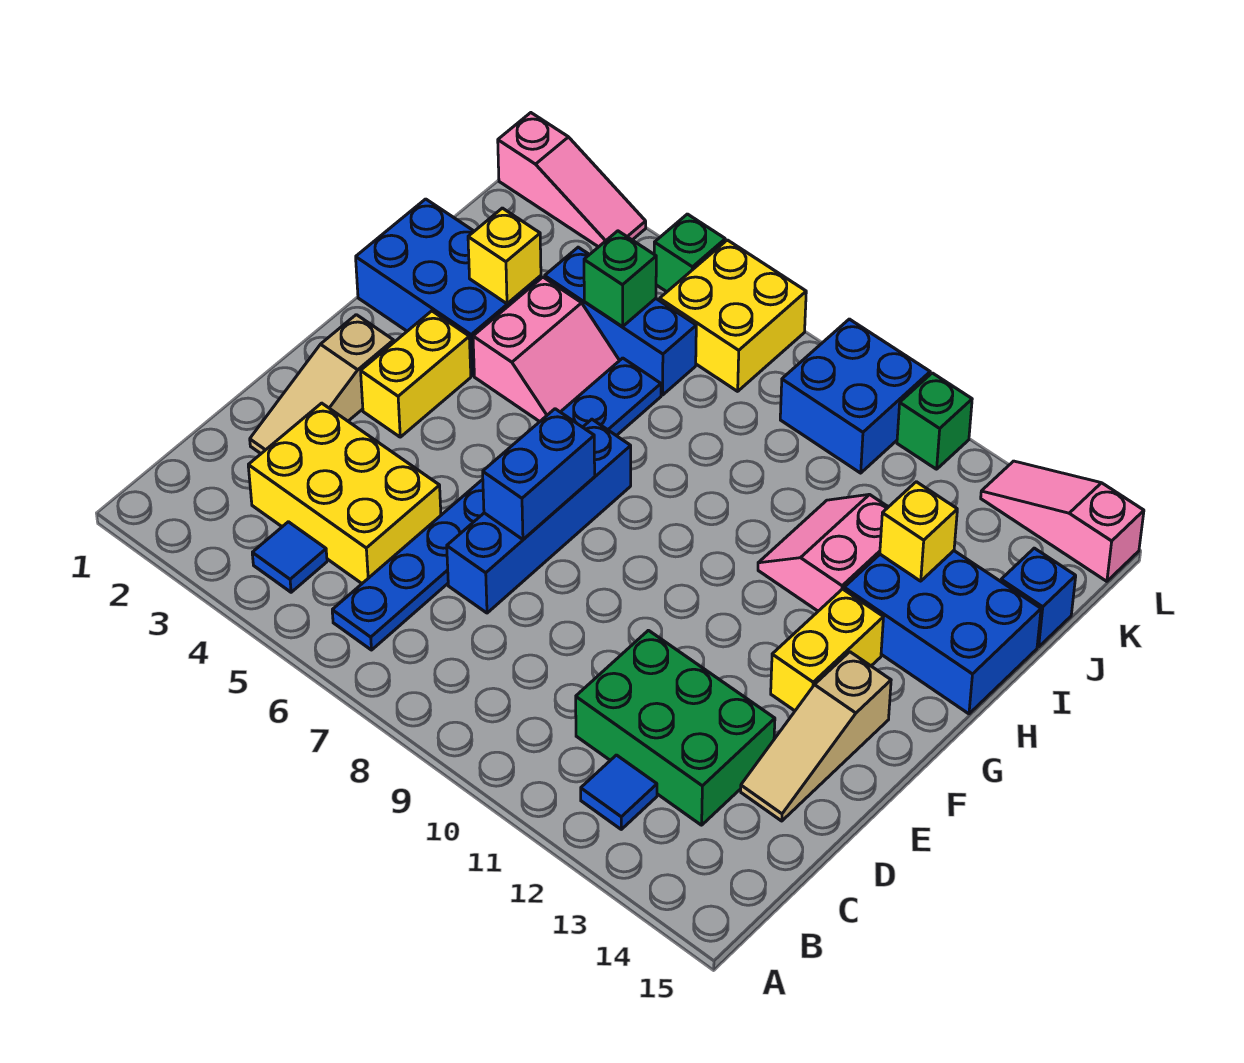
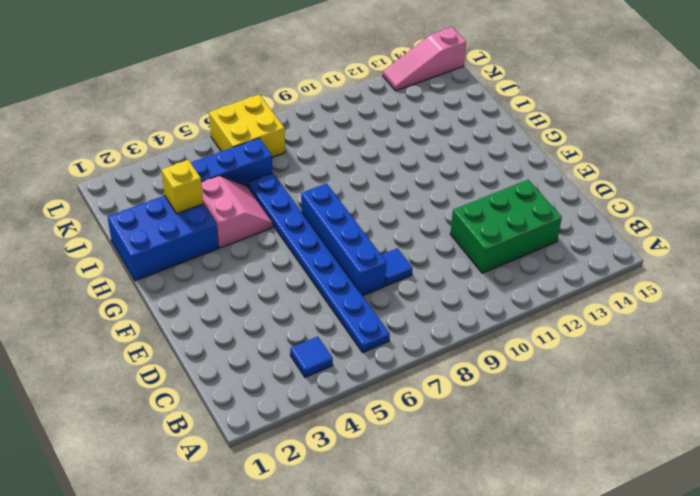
blue tile D8 level 1 -> blue tile B12 level 1
none -> yellow brick C3:D5 level 1
none -> tan slope D2:F2 level 1 top F
none -> tan slope D14:F14 level 1 top F

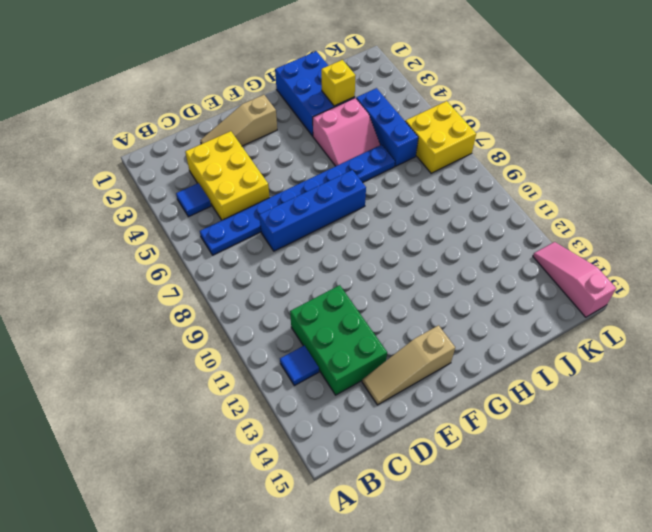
none -> yellow brick F3:G3 level 1
none -> yellow brick F13:G13 level 1
none -> pink slope H11:I12 level 1 top 12

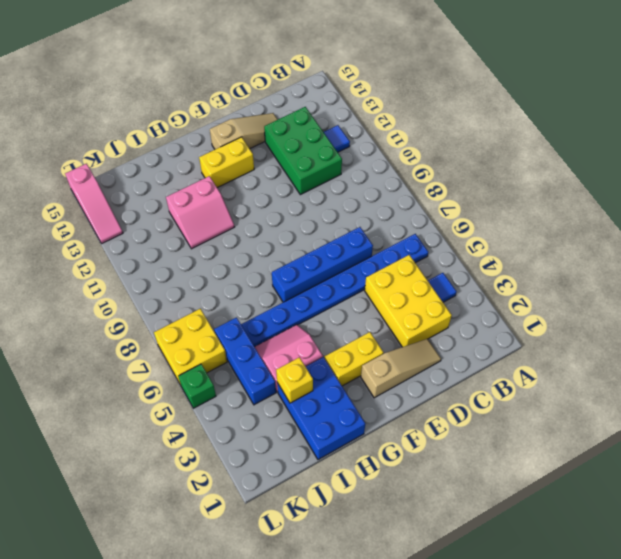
none -> blue brick H13:I15 level 1
none -> blue brick J15 level 1
none -> blue brick K9:L10 level 1

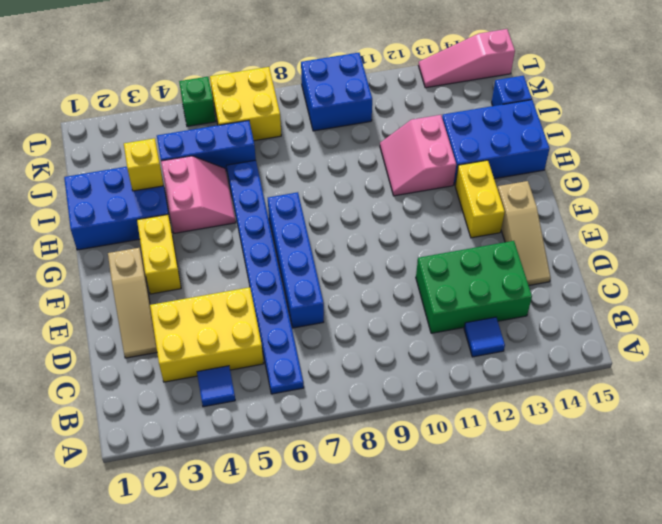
none -> pink slope L1:L3 level 1 top 1
none -> green brick L11 level 1
none -> blue brick E7:F7 level 2

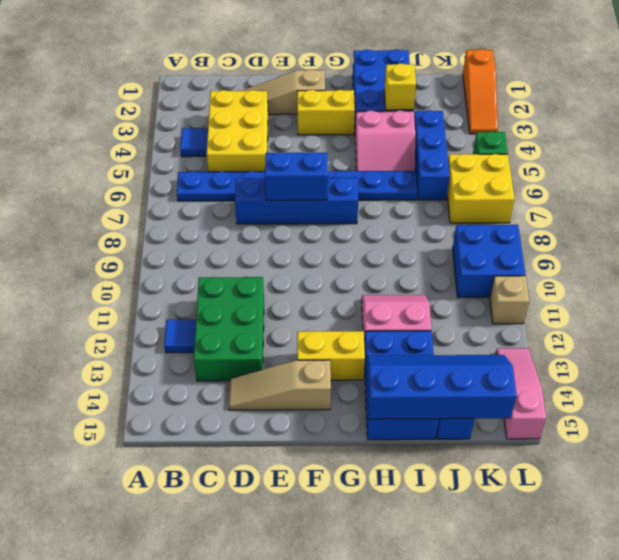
blue slope H14:K15 level 2 top 15 -> none
orange slope L1:L3 level 1 top 1 -> pink slope L1:L3 level 1 top 1
tan brick L11 level 1 -> green brick L11 level 1
none -> yellow brick I13 level 2
none -> green brick J5 level 2

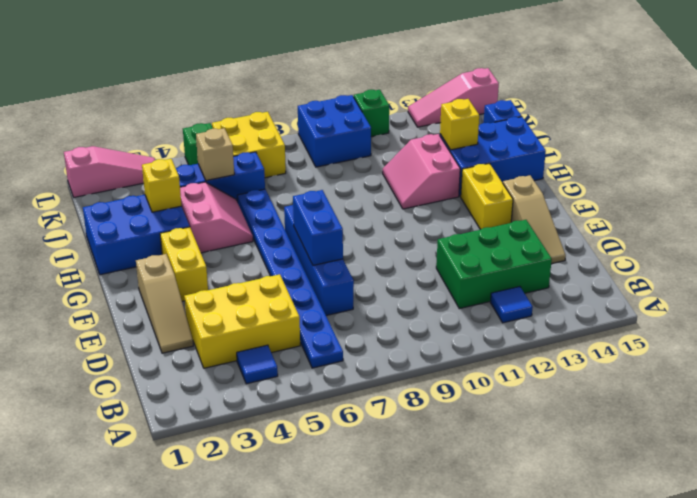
tan brick J5 level 2 -> green brick J5 level 2

